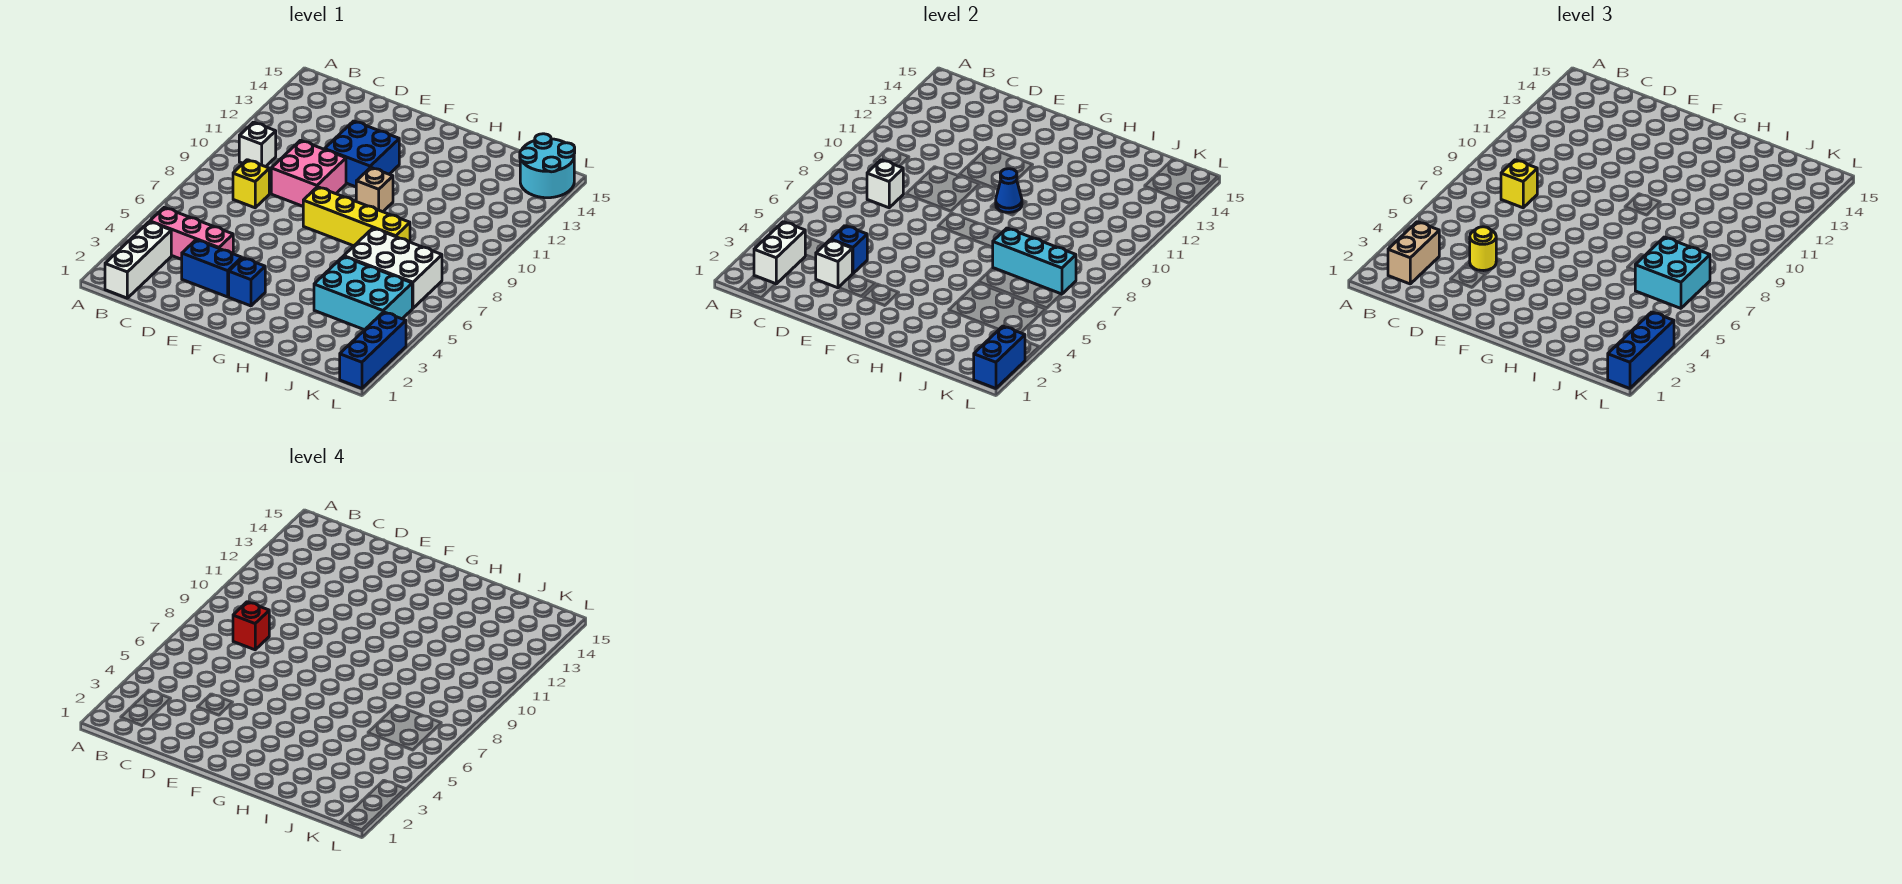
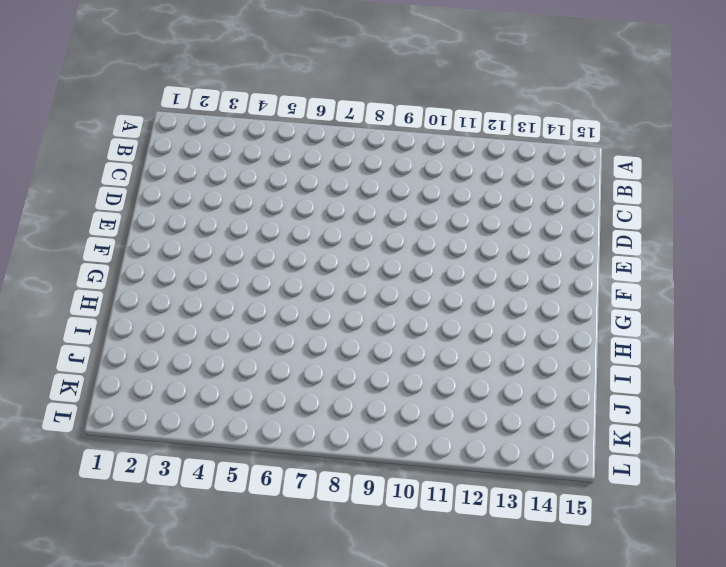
none -> white brick B1:B3 level 1
none -> pink brick B4:D4 level 1
none -> white brick B10 level 1

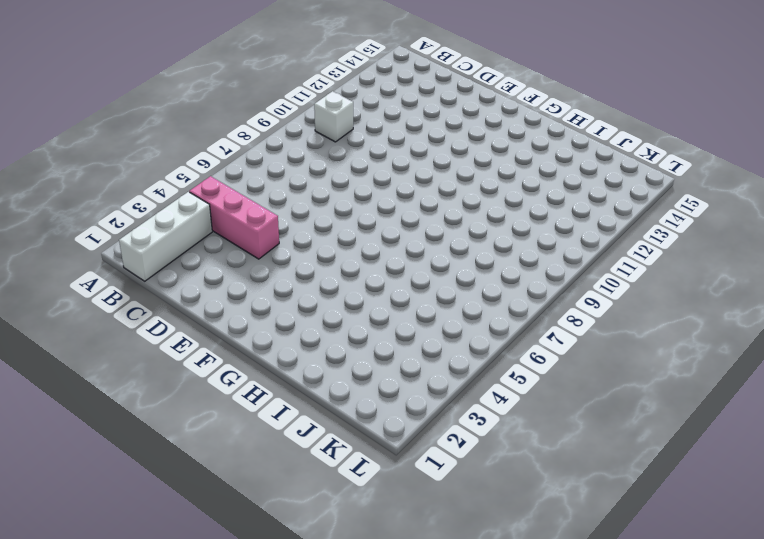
none -> yellow brick C8 level 1
none -> blue brick D3:E3 level 1
none -> pink brick D9:E10 level 1

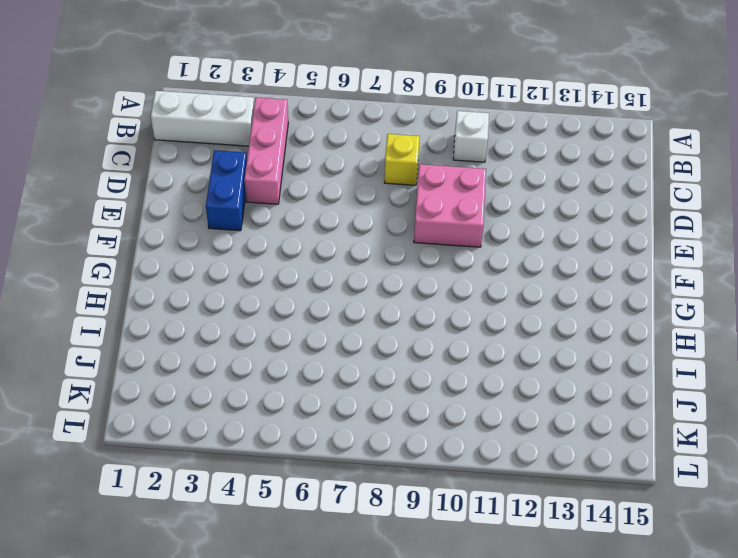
none -> blue brick E11:F12 level 1
none -> blue brick F3 level 1
none -> yellow brick F8:I8 level 1

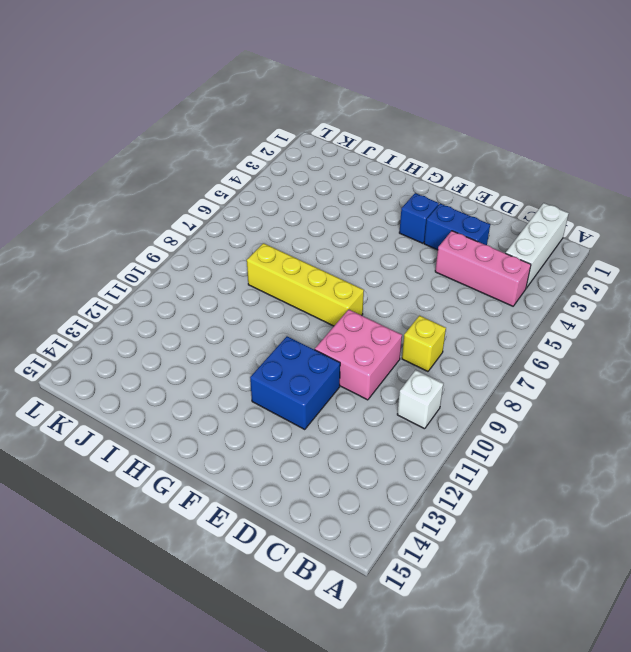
none -> tan brick G10 level 1
none -> cyan brick I4:K5 level 1
none -> white brick I6:K7 level 1

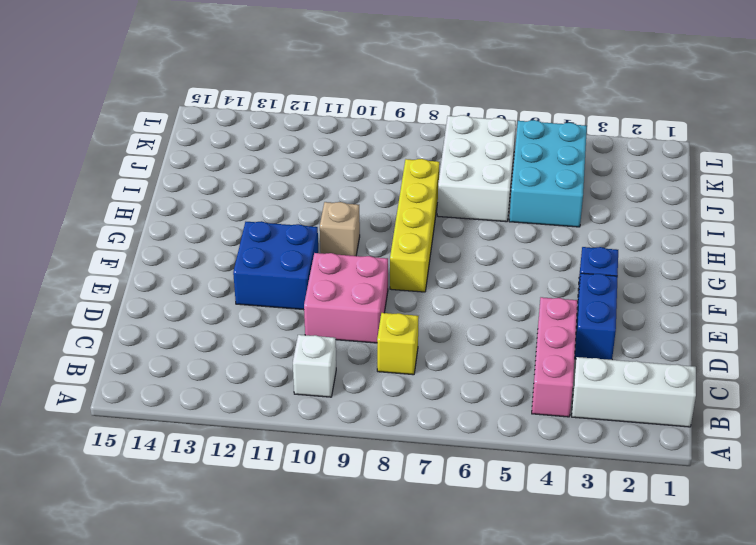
none -> cyan round brick K14:L15 level 1
none -> blue brick L1:L3 level 1
none -> white brick B2:B3 level 2

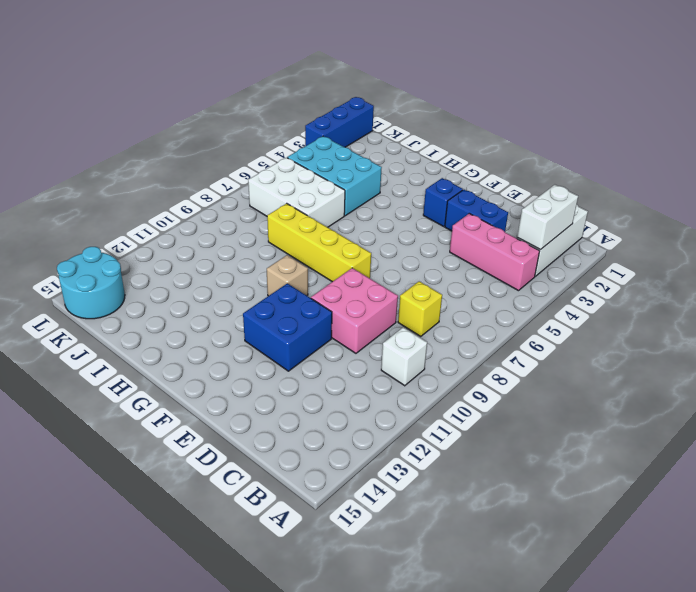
none -> white brick C8 level 2
none -> white brick D3 level 2
none -> blue brick D4 level 2

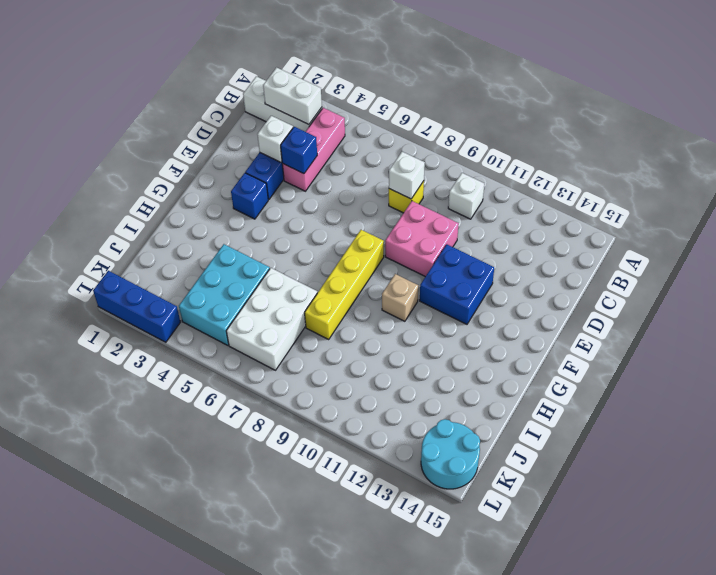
none -> blue cone G10 level 2
none -> cyan brick I7:K7 level 2
none -> blue brick L1:L2 level 2

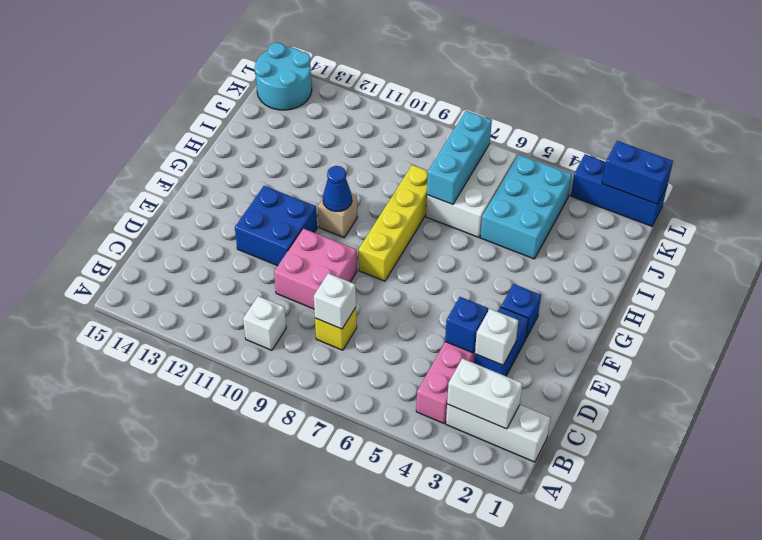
none -> tan brick B2:B3 level 3
none -> yellow brick C8 level 3
none -> yellow round brick D4 level 3

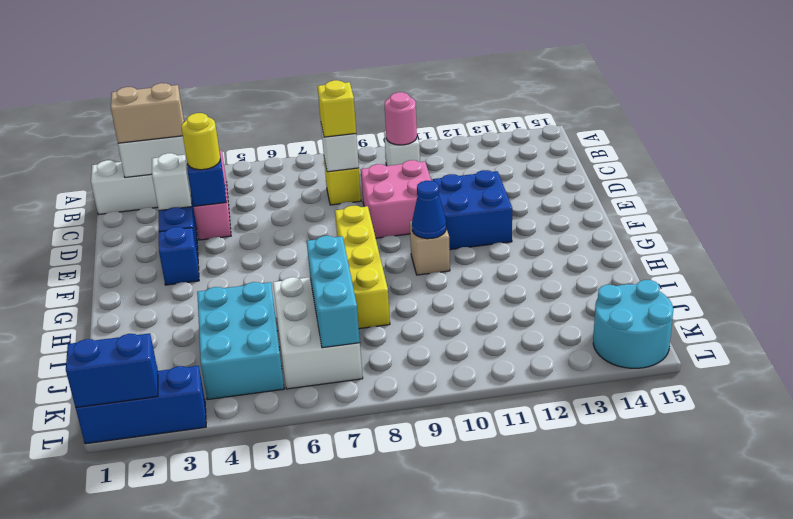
pink round brick B10 level 2 -> none
none -> cyan brick J6:K7 level 3
none -> blue brick L1:L3 level 3
none -> red brick C8 level 4

